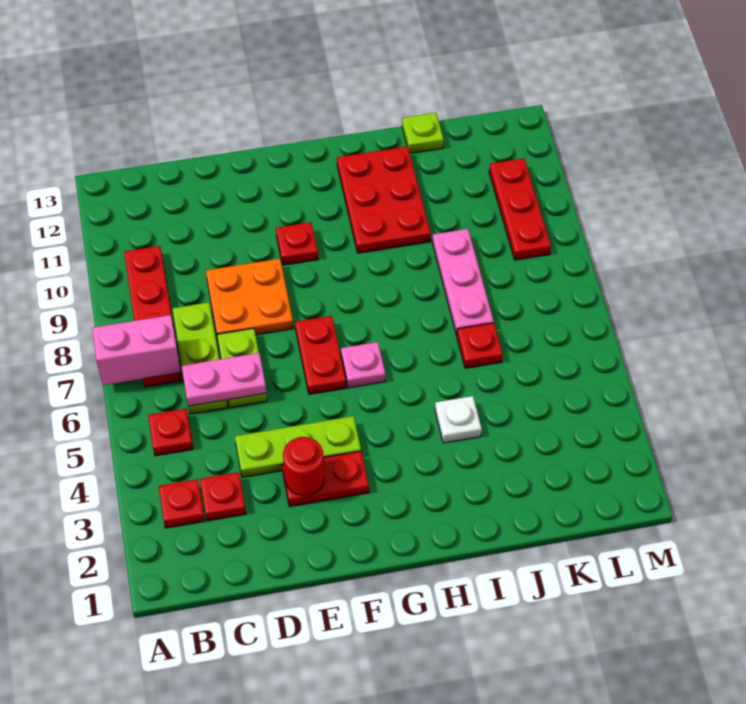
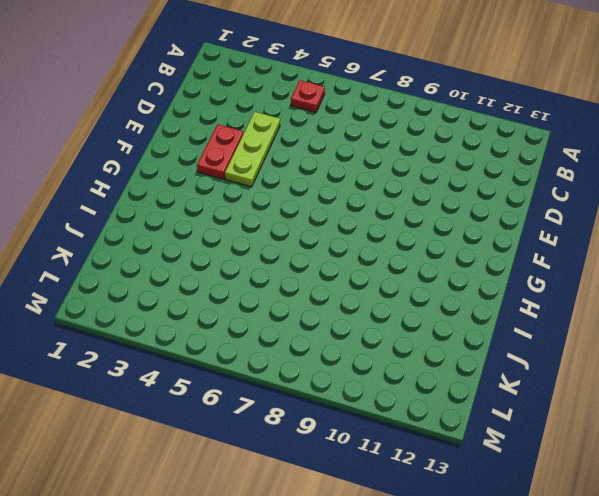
none -> red plate B3 level 1
none -> red plate B7:B10 level 1
none -> red plate C3 level 1

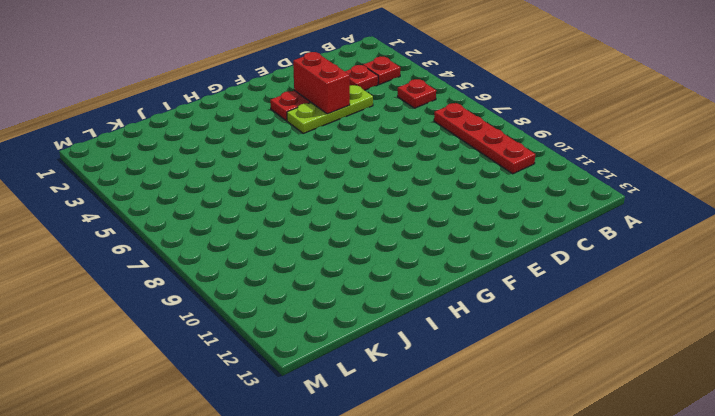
red brick E3:E4 level 2 -> red round brick E3 level 2
none -> lime plate C6:C8 level 1
none -> lime plate D6:D7 level 1
none -> orange plate D8:E9 level 1

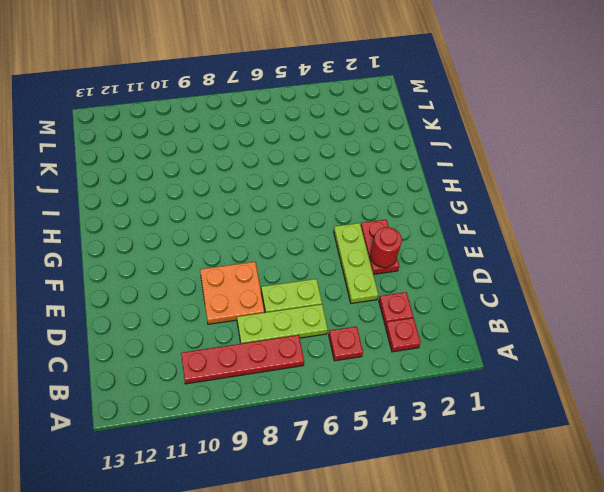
none -> red plate F6:F7 level 1
none -> red plate F10 level 1
none -> pink plate G6 level 1

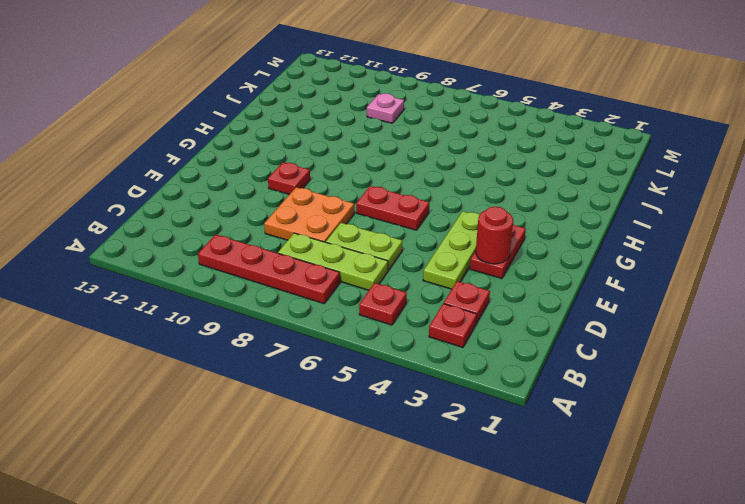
pink plate K9 level 1 -> pink plate G6 level 1
none -> red plate H10:I12 level 1
none -> white plate I4 level 1
none -> red plate J6 level 1

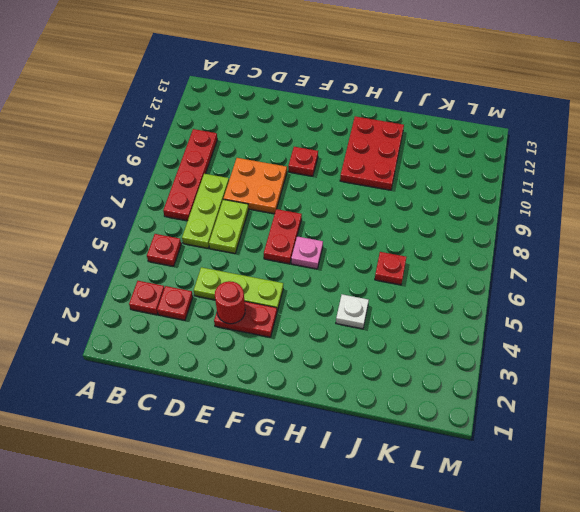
none -> pink plate J7:J9 level 1
none -> lime plate J13 level 1
none -> red plate L9:L11 level 1

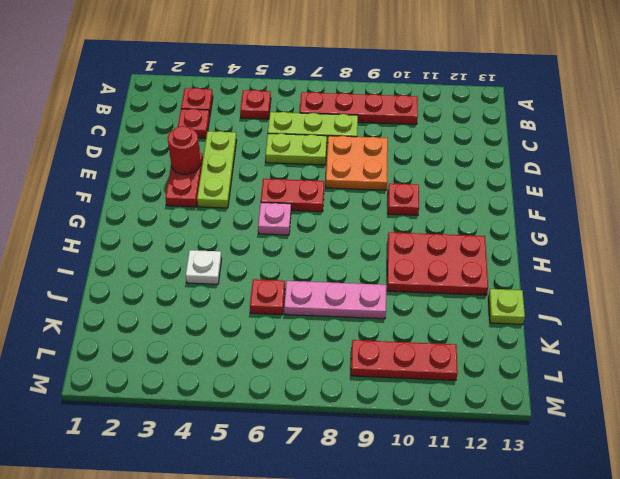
none -> pink brick A7:B7 level 2
none -> pink plate C6:D6 level 2

